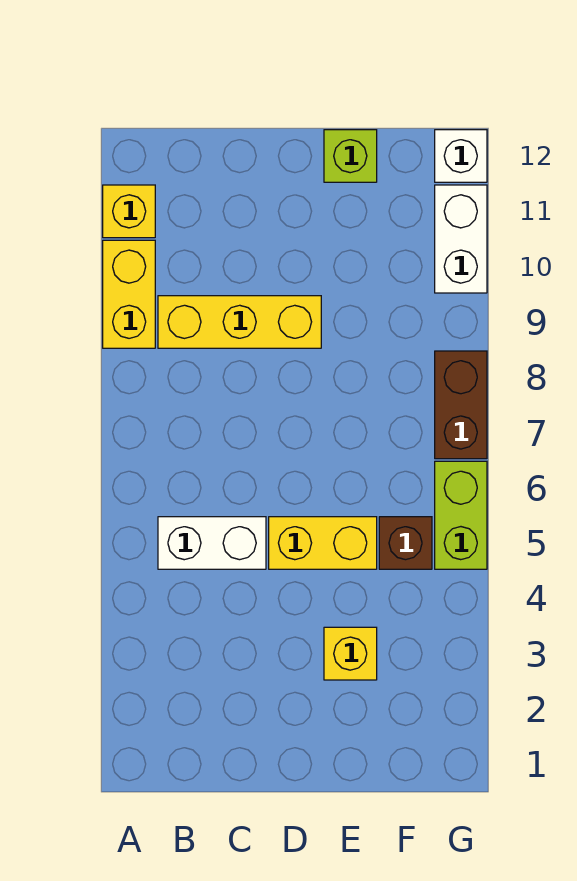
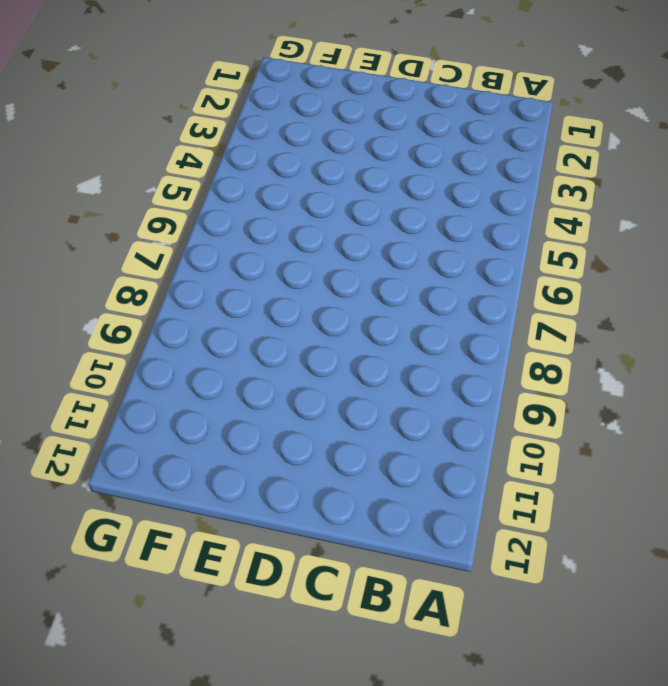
none -> yellow brick A9:A10 level 1
none -> yellow brick A11 level 1
none -> white brick B5:C5 level 1

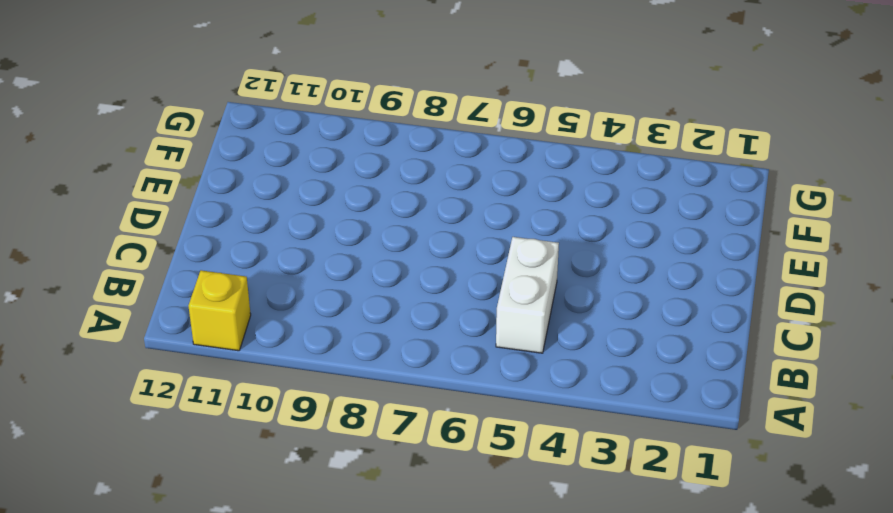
none -> yellow brick A9:A10 level 1
none -> yellow brick B9:D9 level 1
none -> yellow brick D5:E5 level 1

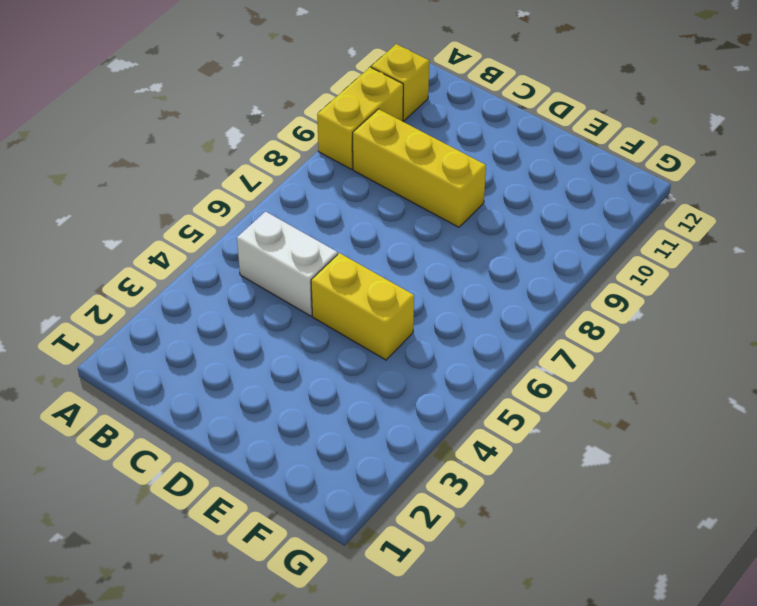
none -> yellow brick E3 level 1
none -> lime brick E12 level 1
none -> brown brick F5 level 1

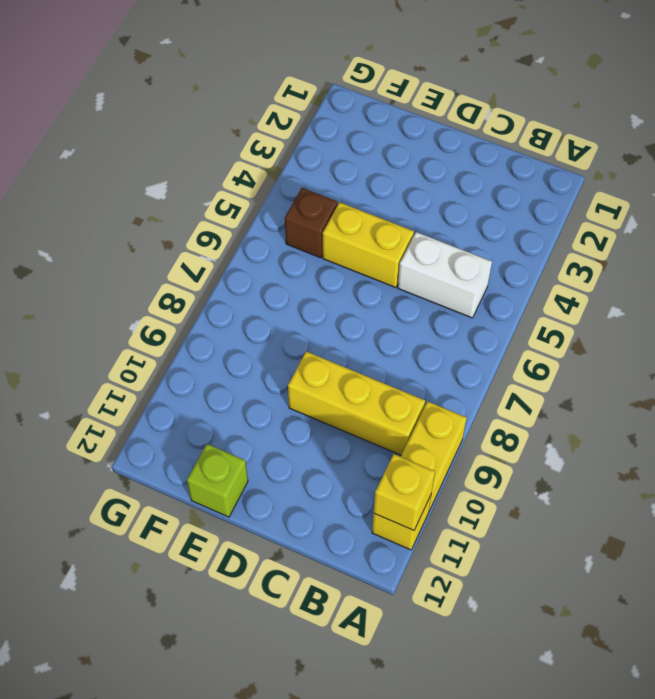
yellow brick A11 level 2 -> yellow brick E3 level 1
none -> lime brick G5:G6 level 1
none -> brown brick G7:G8 level 1
none -> white brick G10:G11 level 1

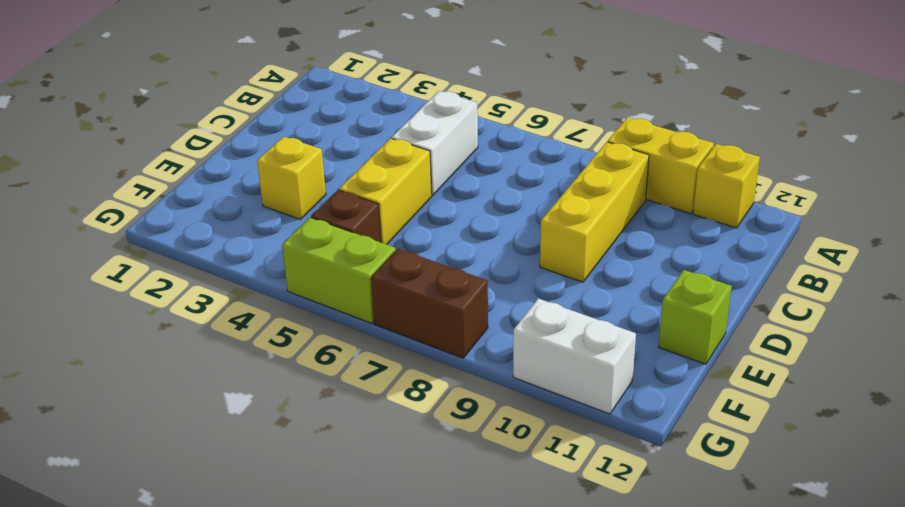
none -> white brick G12 level 1

